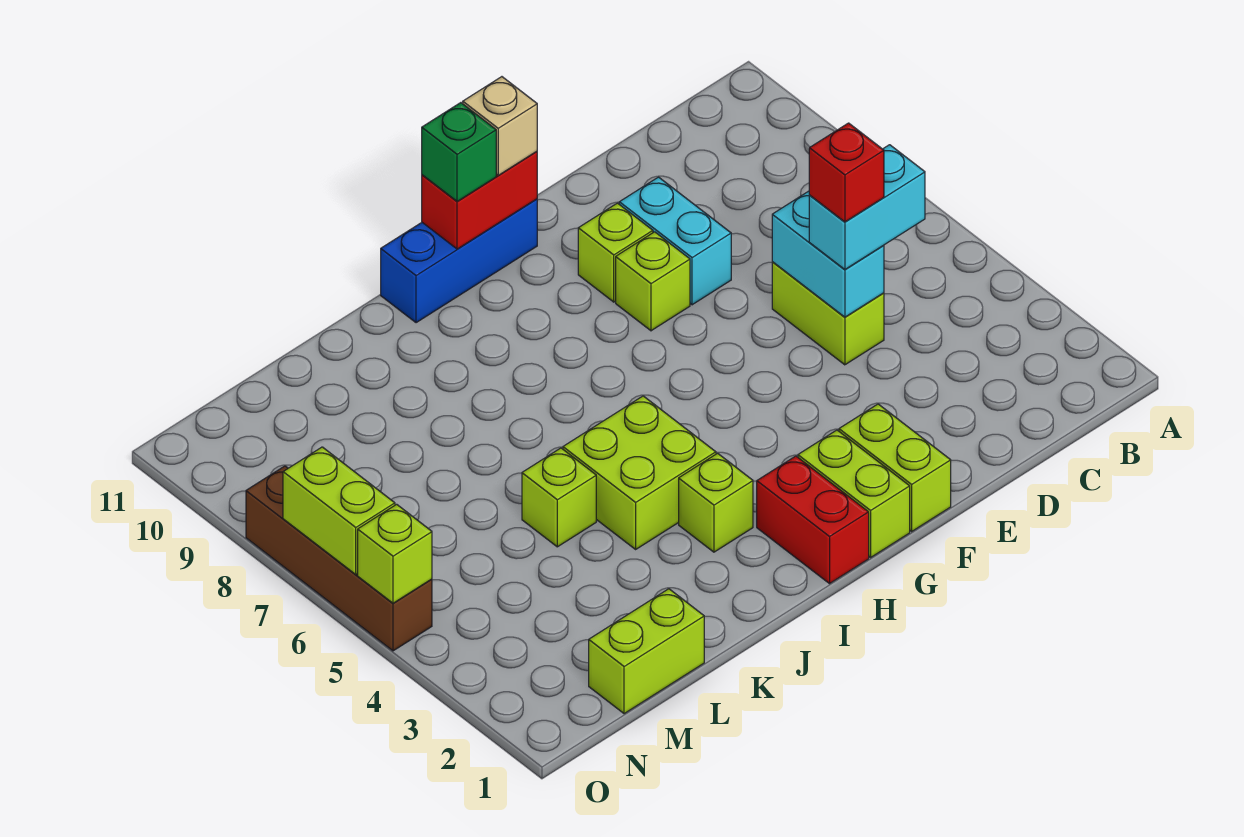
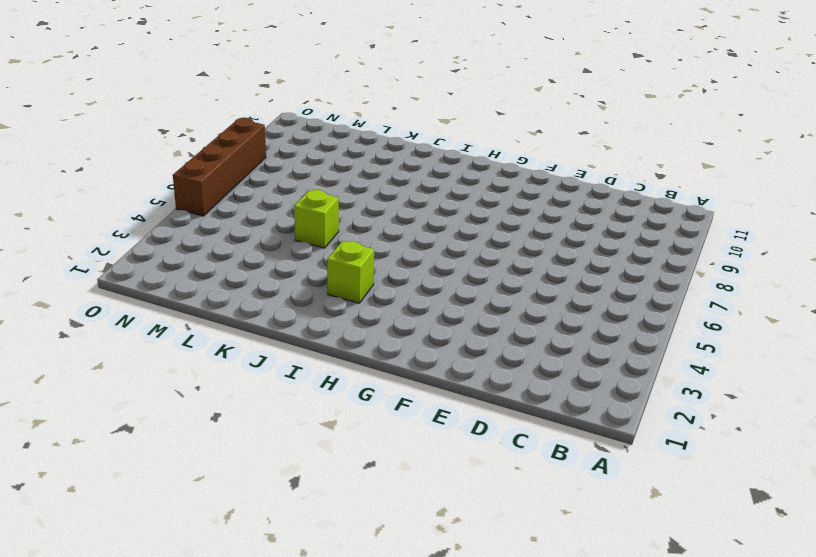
none -> lime brick D5:D6 level 1
none -> cyan brick E8:E9 level 1
none -> lime brick F1:F2 level 1

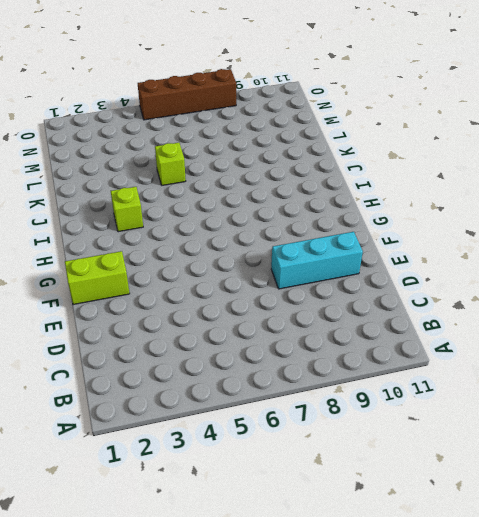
cyan brick E8:E10 level 1 -> cyan brick E8:E9 level 1
none -> lime brick D5:D6 level 1
none -> lime brick F8 level 1
none -> lime brick F9 level 1

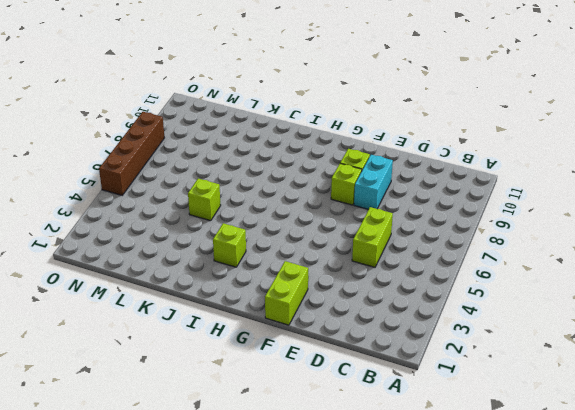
none -> lime brick G1:G2 level 1
none -> blue brick G11:I11 level 1
none -> red brick H1:H2 level 1

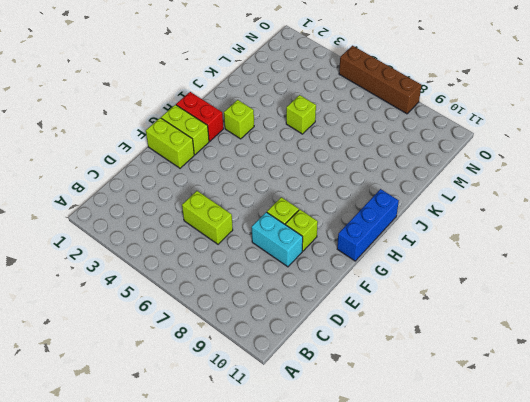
none -> lime brick I4:J5 level 1
none -> lime brick L1:M1 level 1
none -> cyan brick D5:D6 level 2

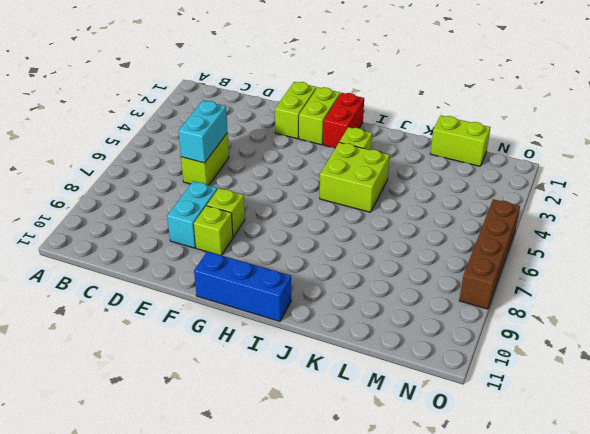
none -> lime brick K5 level 1
none -> red brick G11:H11 level 2
none -> lime brick O5 level 2

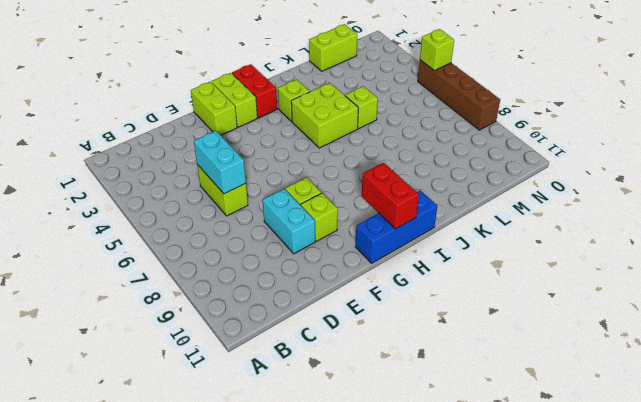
red brick H10:H11 level 2 -> red brick G11:H11 level 2
none -> lime brick O6:O7 level 2
none -> cyan brick C5:D5 level 3
none -> tan brick G11 level 3

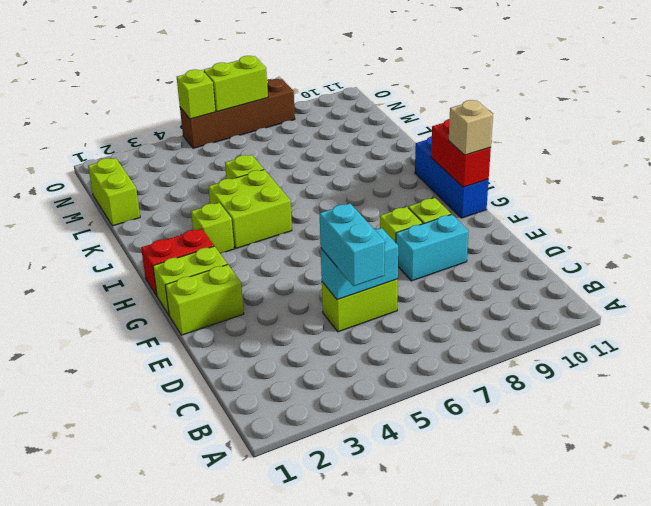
none -> green brick H11 level 3
none -> red brick D5 level 4

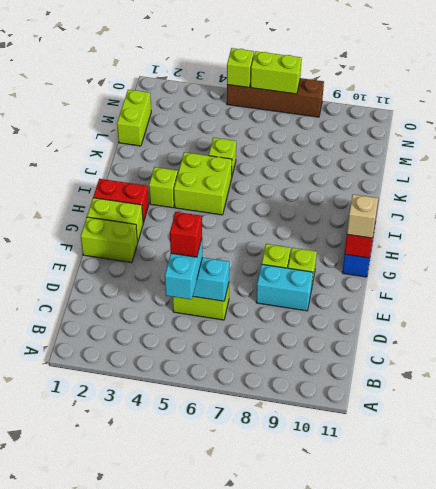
none -> green brick H11 level 3

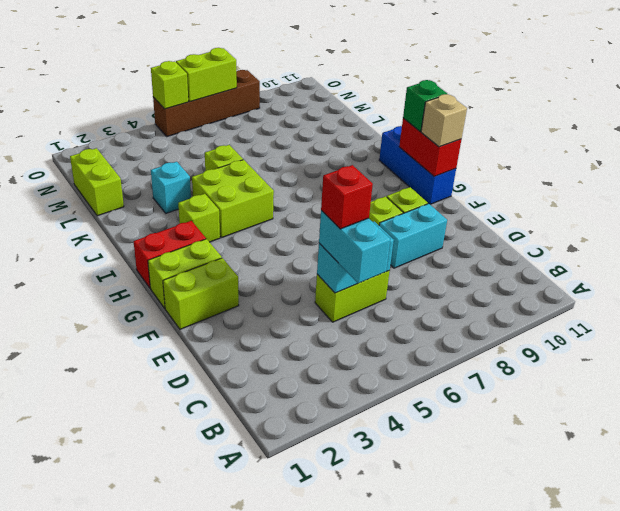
cyan brick K3 level 1 -> none

